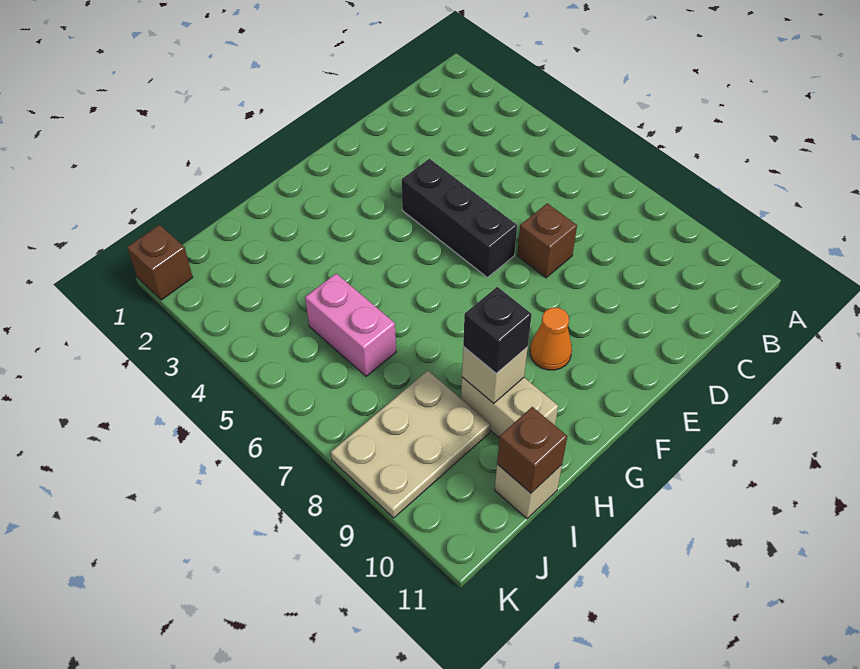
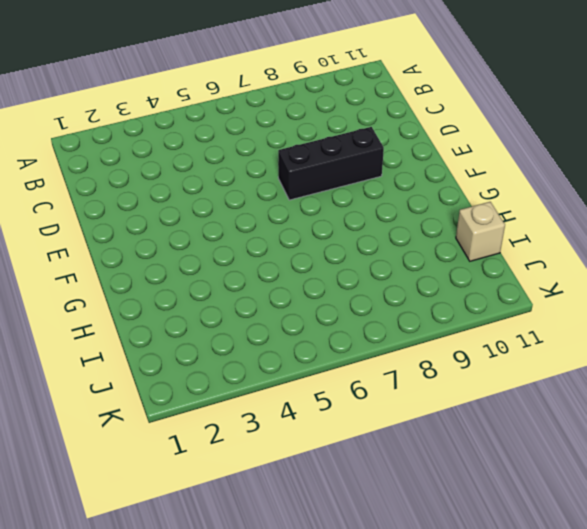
black brick E7:E9 level 1 -> black brick E4:E6 level 1
none -> brown brick D7 level 1
none -> orange cone F9 level 1

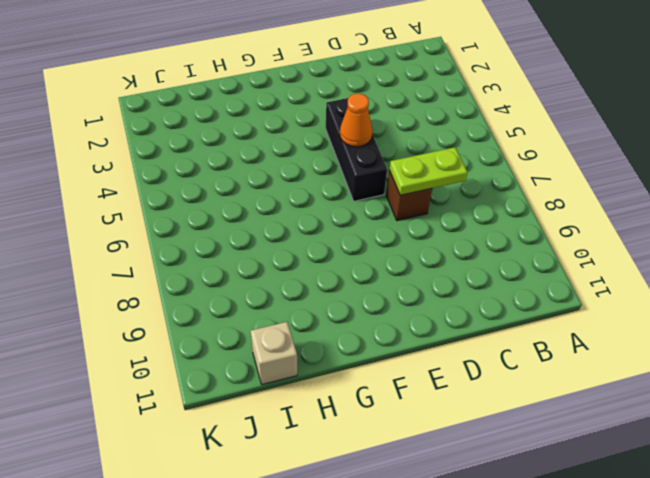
lime plate C7:D7 level 2 -> none
orange cone E5 level 2 -> orange cone F9 level 1
none -> tan brick H9:H10 level 1
none -> pink brick I5:I6 level 1

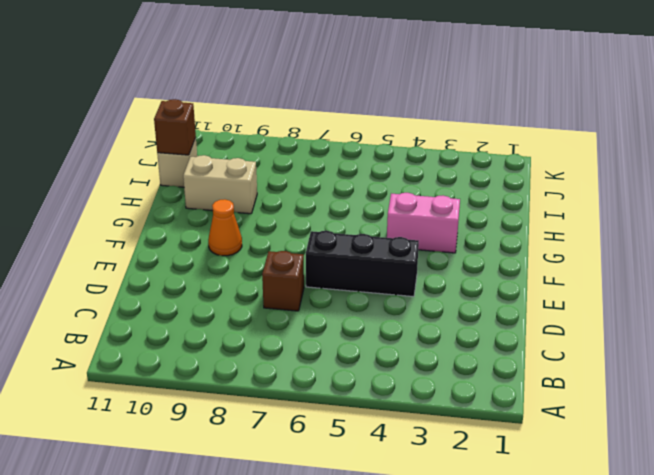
pink brick G3:G4 level 1 -> pink brick I5:I6 level 1
none -> tan plate I8:K9 level 1
none -> brown brick K1 level 1

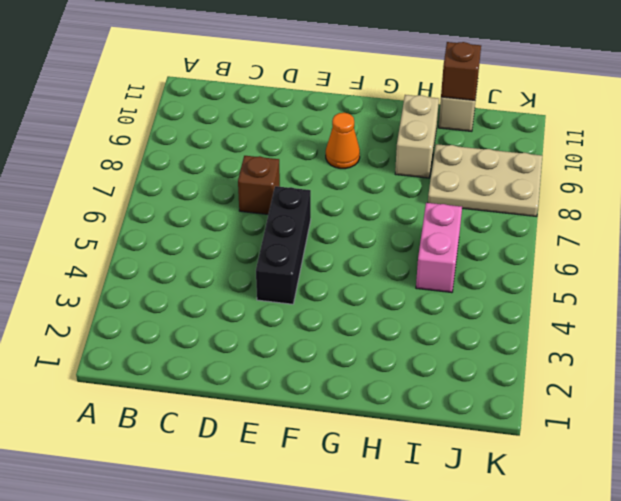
none -> brown brick K1 level 1
none -> tan brick H9 level 2

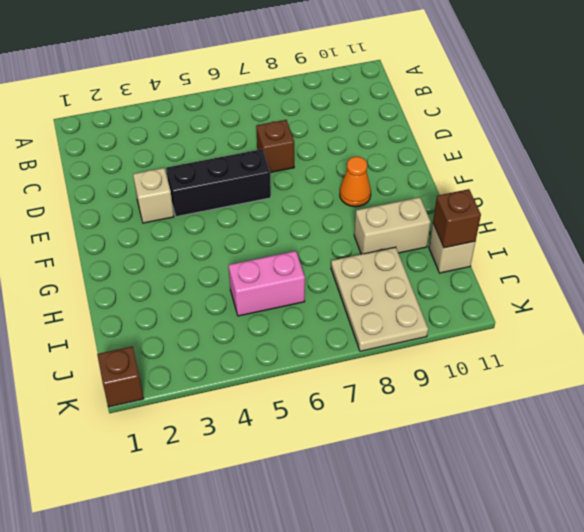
tan brick E3 level 1 -> tan brick H9 level 2
none -> black brick H9 level 3

